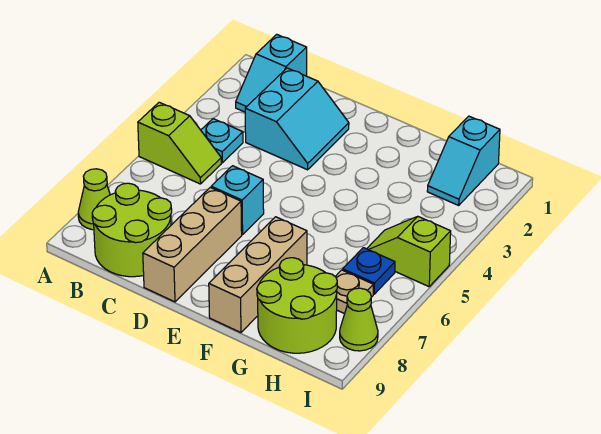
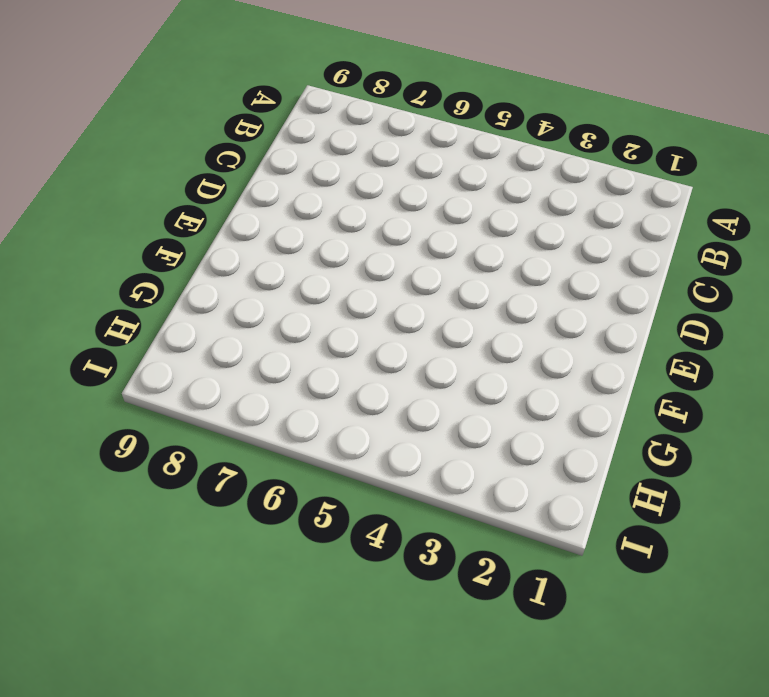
none -> lime slope A5:B5 level 1 top A
none -> lime cone A8 level 1
none -> cyan slope B1:B2 level 1 top 1

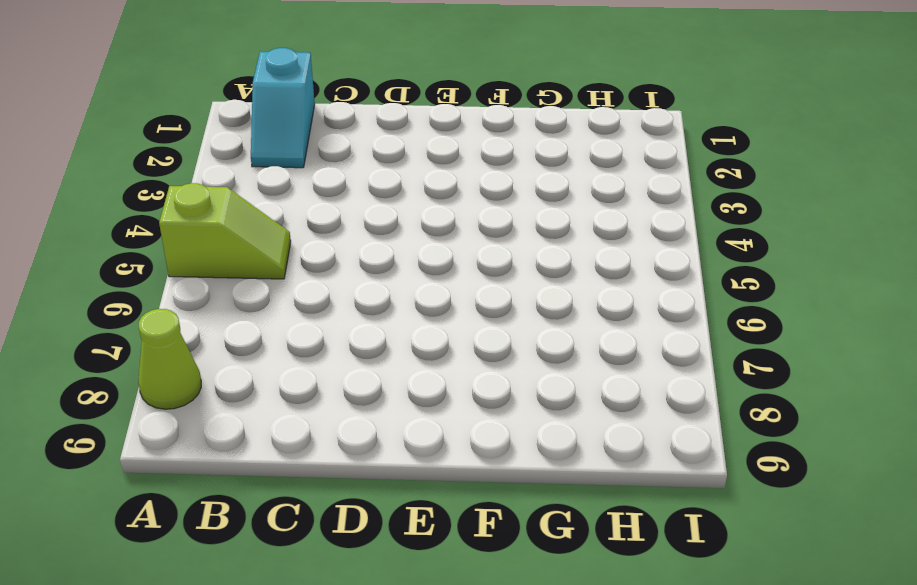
none -> cyan plate B4 level 1
none -> lime round brick B8:C9 level 1
none -> cyan slope C2:D3 level 1 top C

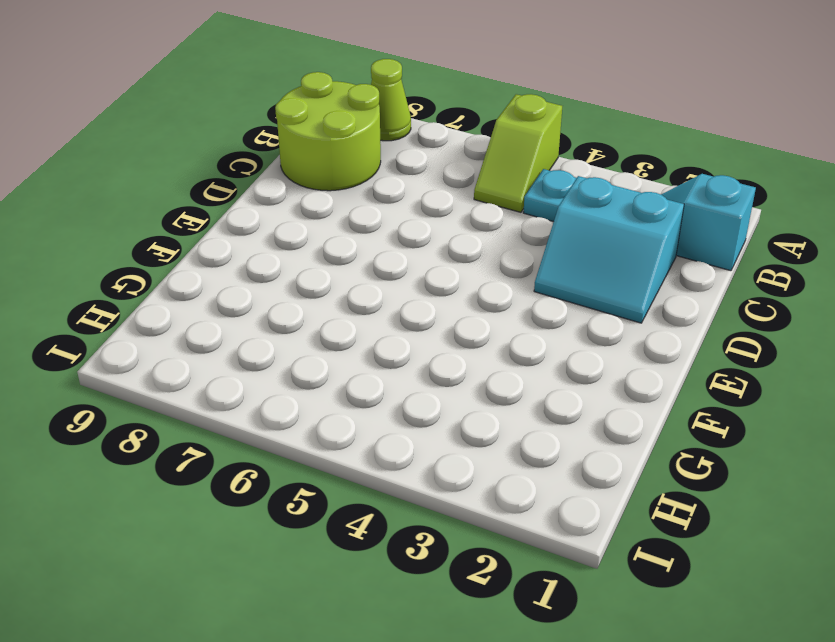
none -> cyan brick D6 level 1
none -> tan brick D7:D9 level 1
none -> tan brick F7:F9 level 1

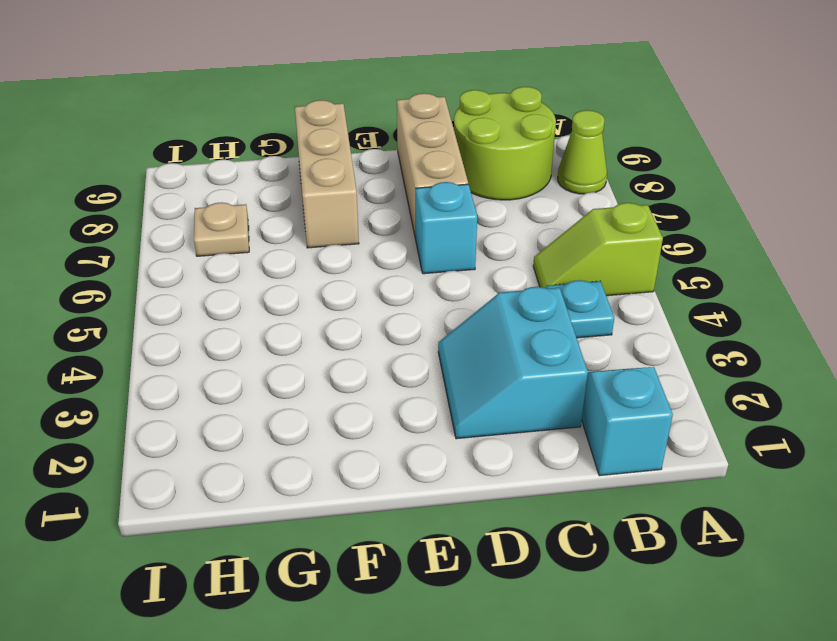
none -> lime round brick G8:H9 level 1
none -> cyan slope H1:H2 level 1 top 1
none -> lime slope H5:I5 level 1 top I

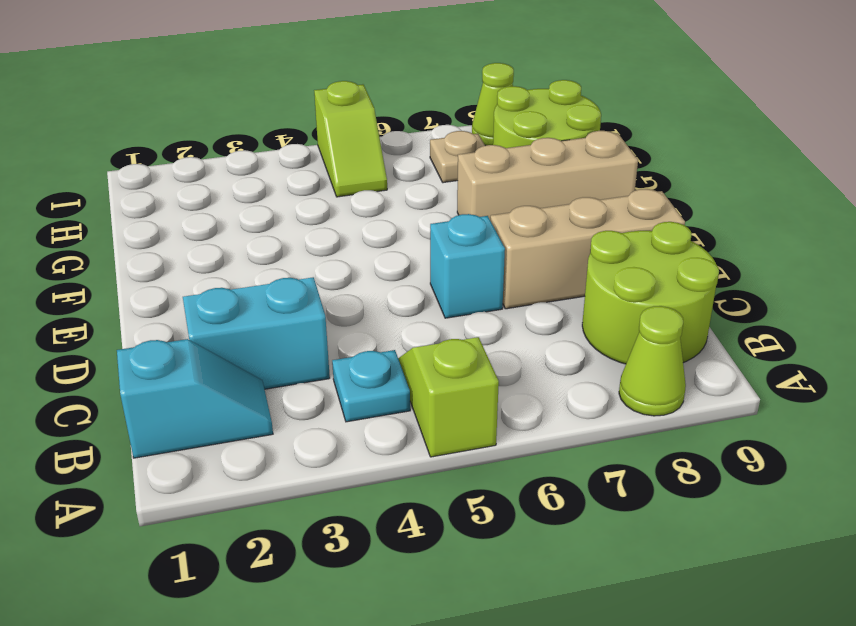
none -> cyan slope H1:H2 level 1 top 1
none -> blue plate H6 level 1

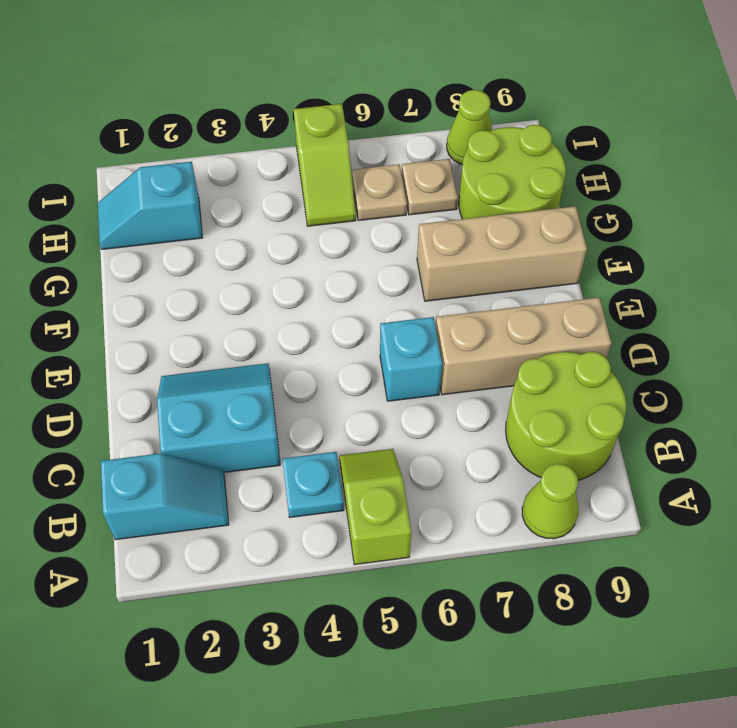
cyan slope H1:H2 level 1 top 2 -> cyan slope H1:H2 level 1 top 1
tan plate H6 level 1 -> blue plate H6 level 1

